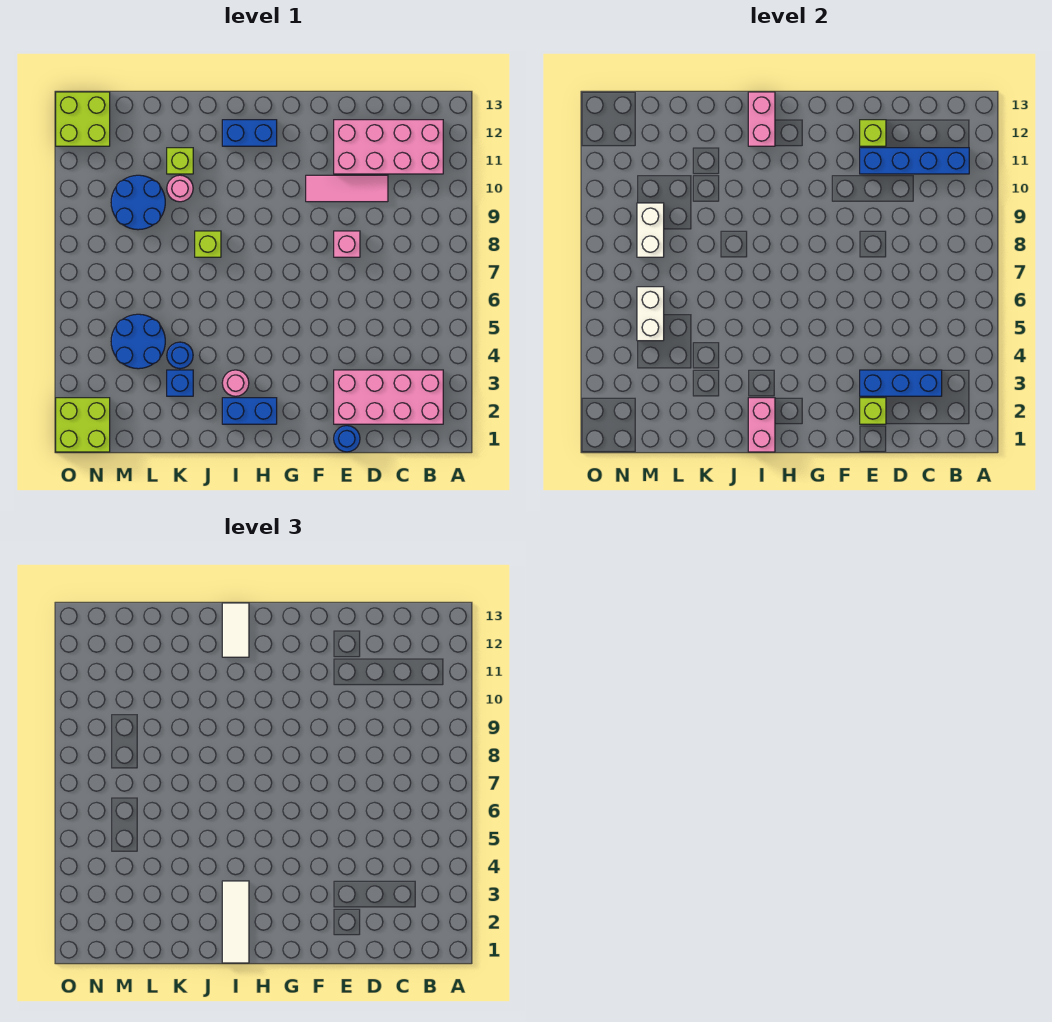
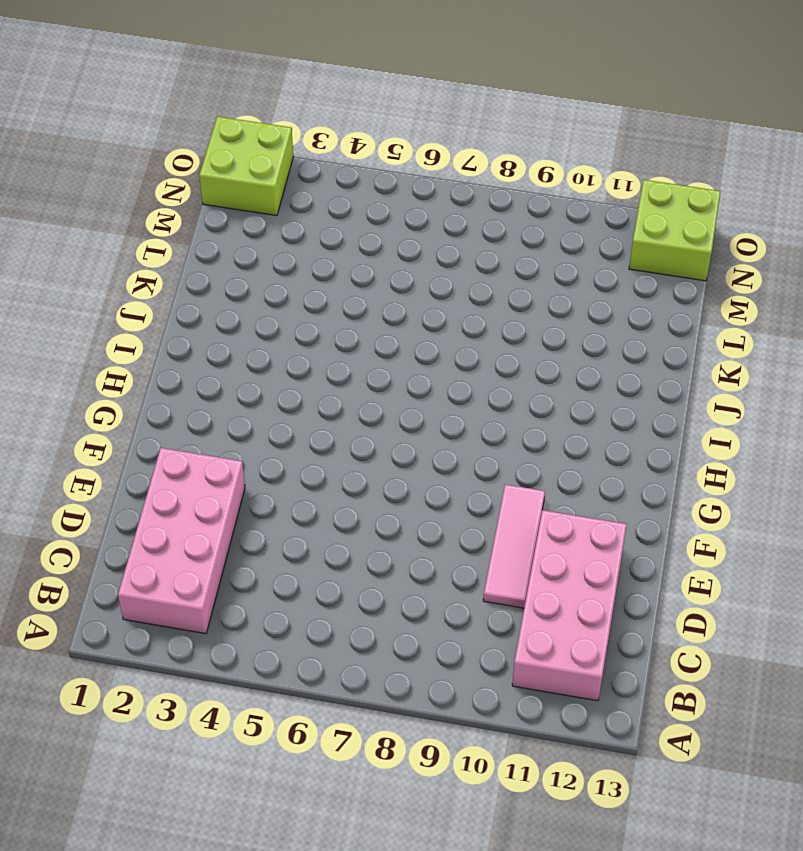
none -> blue round brick E1 level 1
none -> pink brick E8 level 1
none -> blue brick H2:I2 level 1

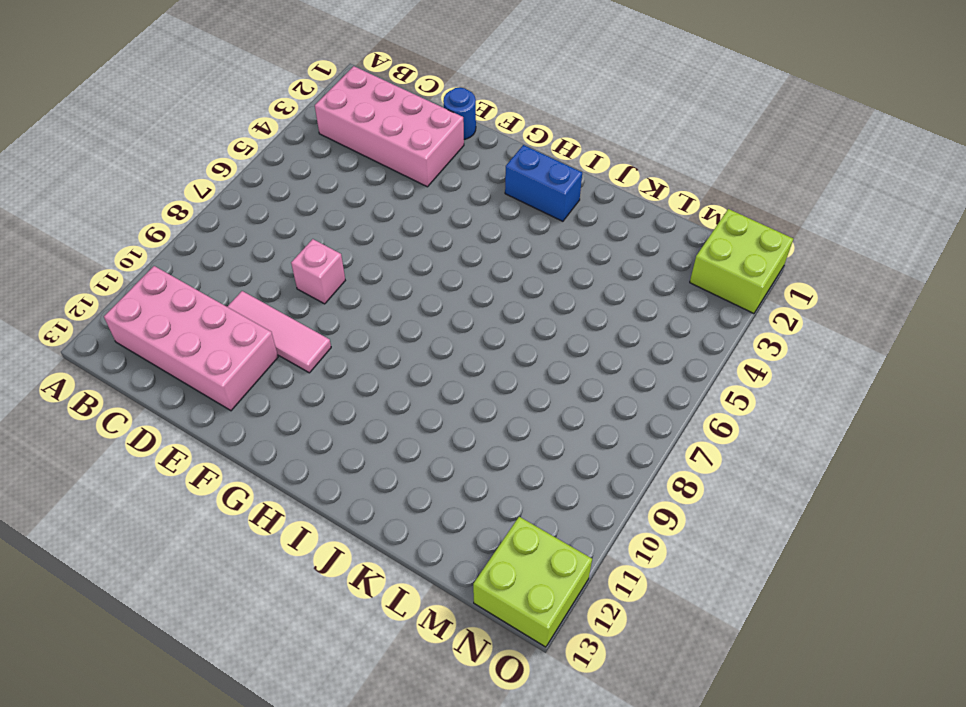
none -> blue brick H12:I12 level 1
none -> pink round brick I3 level 1
none -> lime brick J8 level 1

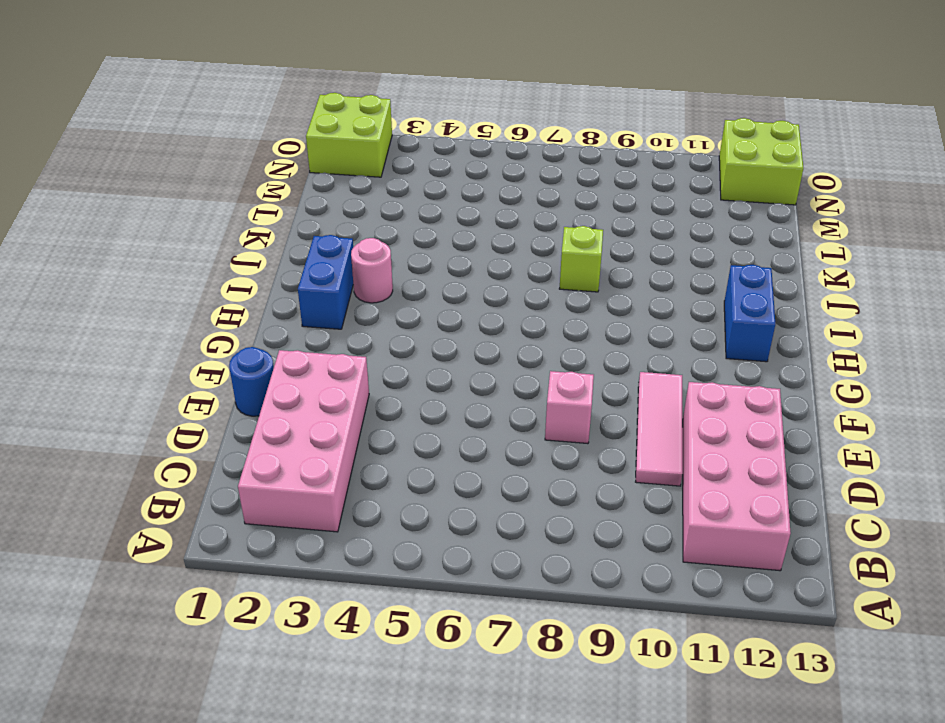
none -> blue brick K3 level 1
none -> blue round brick K4 level 1
none -> pink round brick K10 level 1

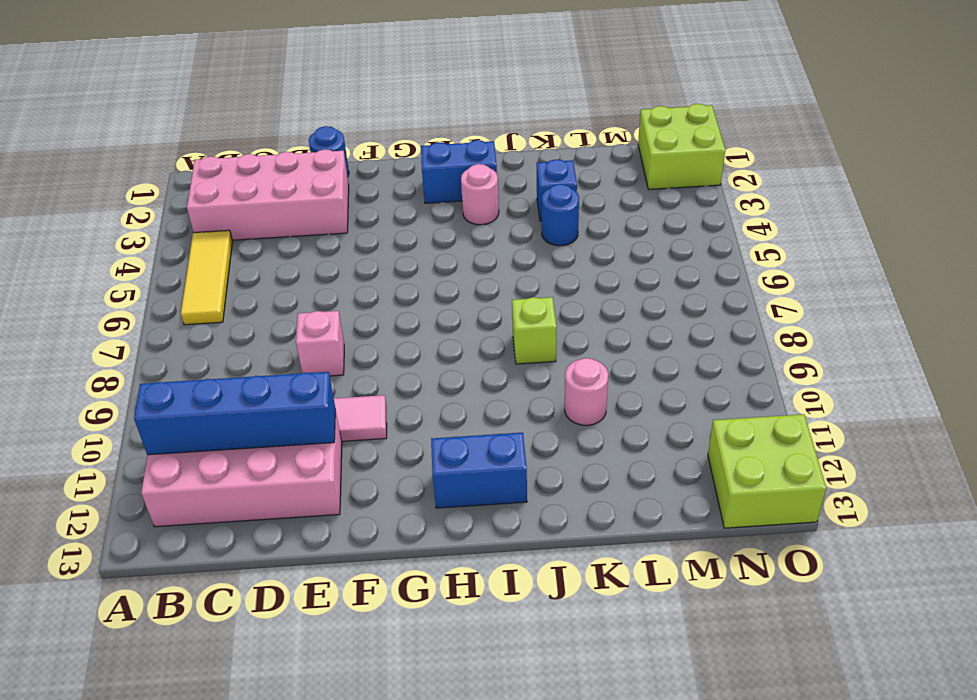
yellow tile B4:B6 level 1 -> none
none -> lime brick K11 level 1
none -> blue round brick L4:M5 level 1
none -> blue round brick L9:M10 level 1

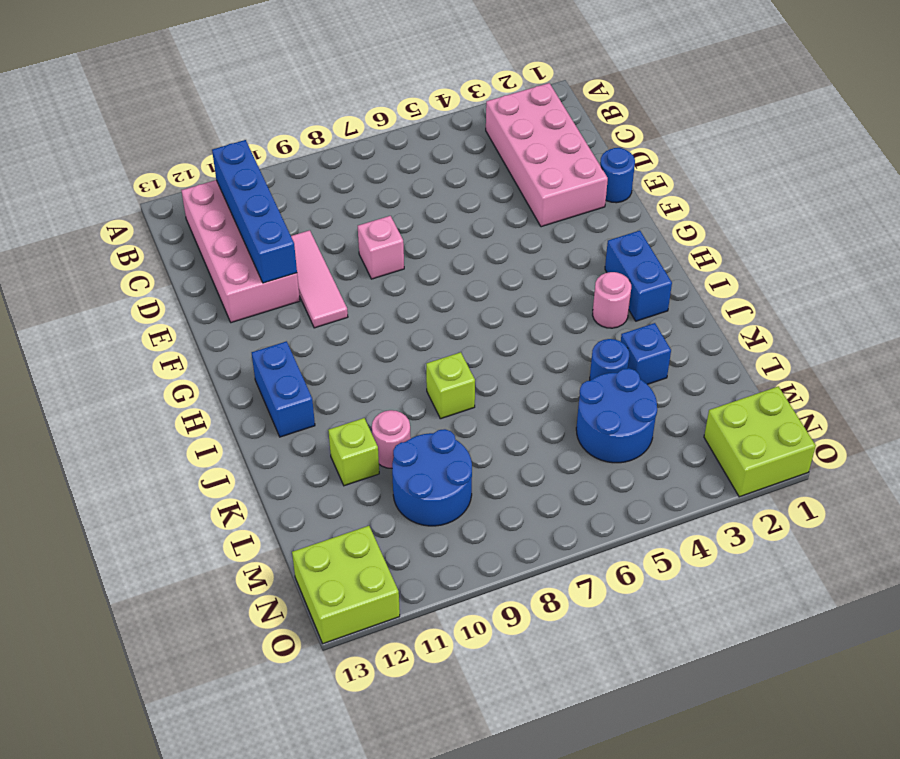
none -> blue brick C3:E3 level 2
none -> lime brick E2 level 2
none -> lime brick E12 level 2

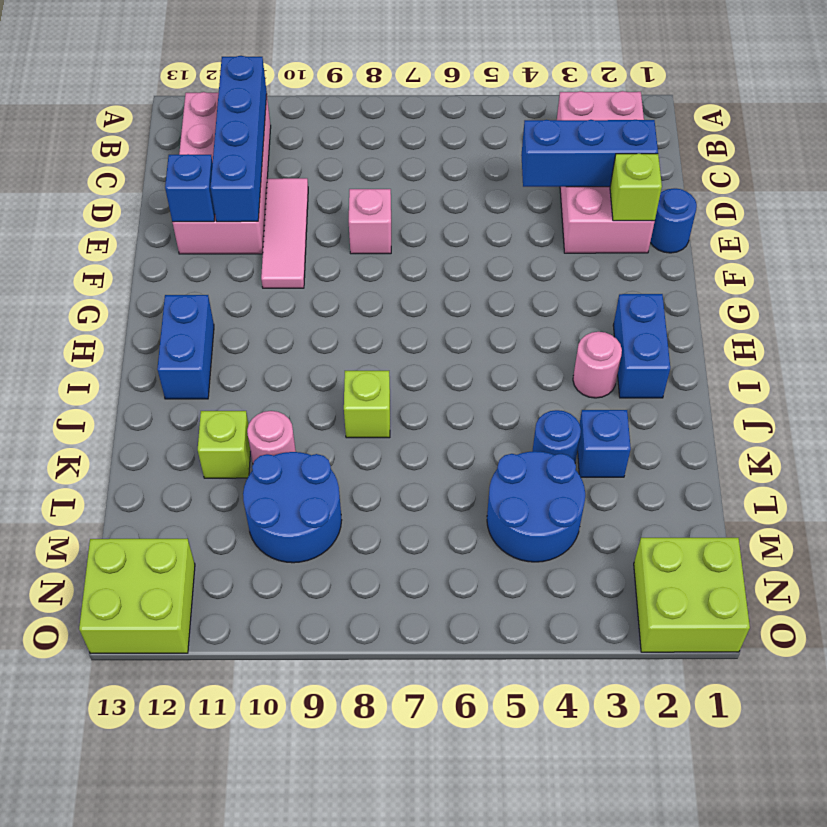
blue brick D2:D4 level 2 -> blue brick C3:E3 level 2
blue brick E12 level 2 -> lime brick E12 level 2
none -> pink brick I1:I2 level 2
none -> pink brick I12:I13 level 2
none -> white brick M5:M6 level 2

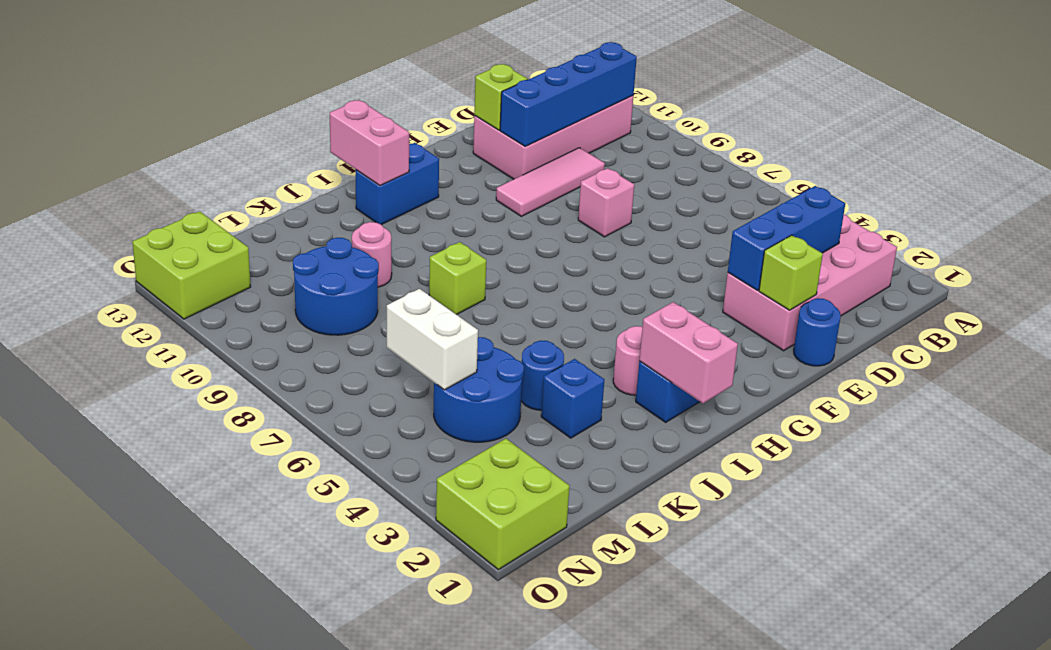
none -> lime brick K11 level 1
none -> white brick M8:M9 level 2
none -> white tile I1:I3 level 3

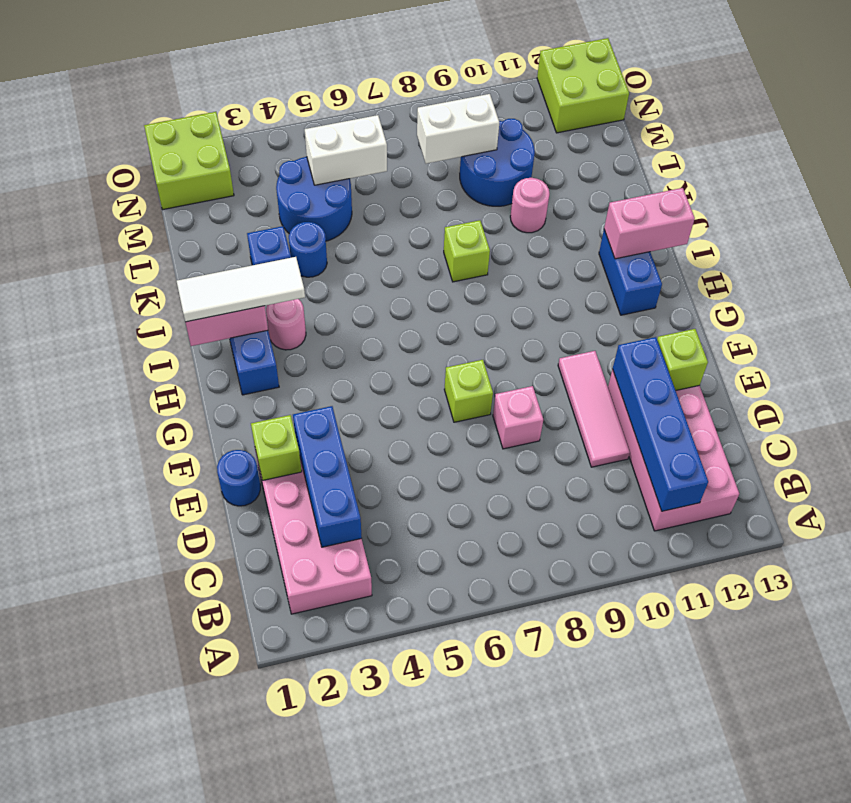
lime brick F7 level 1 -> lime brick K11 level 1
none -> white tile I12:I13 level 3

